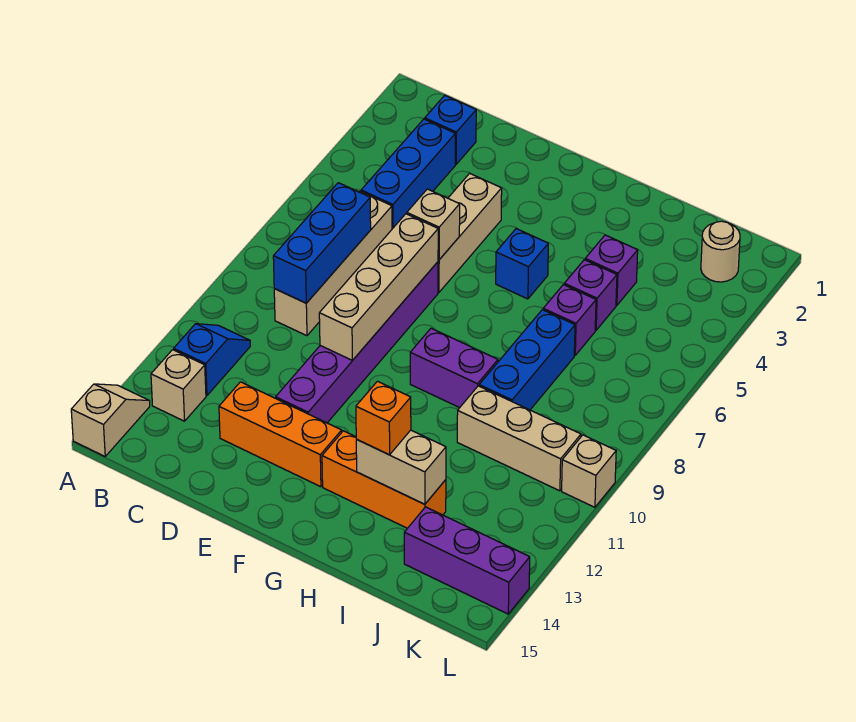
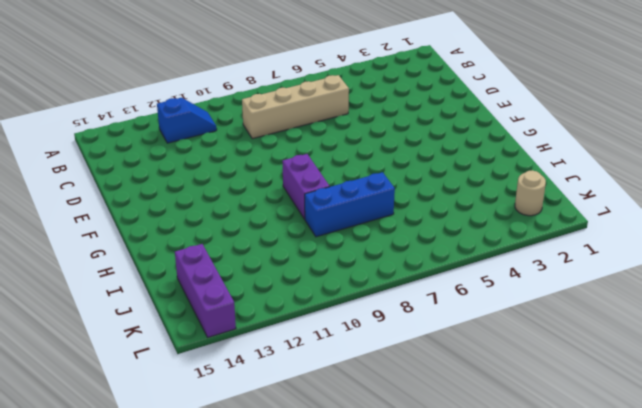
none -> tan slope A14:A15 level 1 top 15
none -> tan brick B13 level 1
none -> blue brick C2 level 1

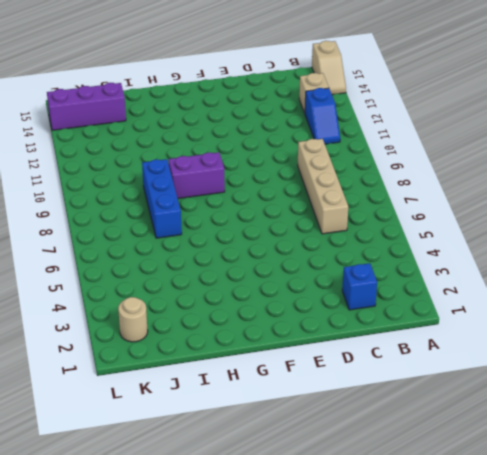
none -> blue brick C3:C5 level 1
none -> orange brick D13:F13 level 1
none -> tan brick E4:E6 level 1

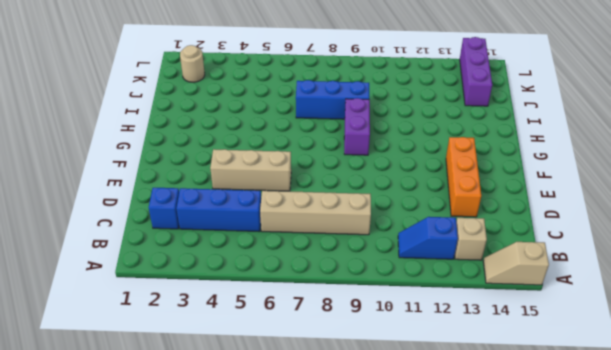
none -> purple brick E7:E12 level 1
none -> blue brick G5 level 1
none -> orange brick G13:I13 level 1

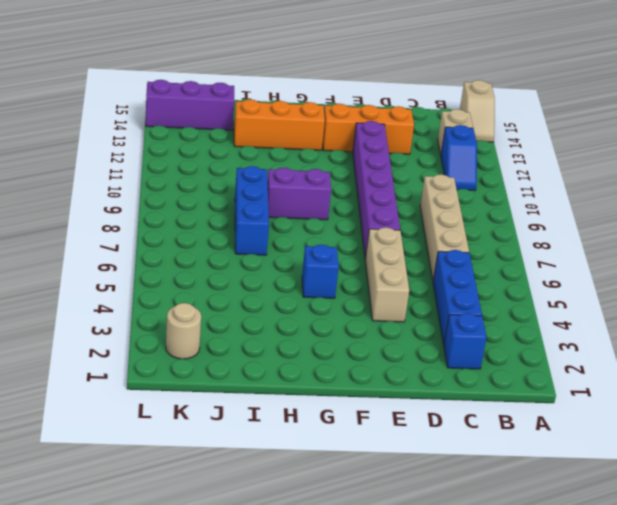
none -> purple brick I4 level 1
none -> purple brick I5 level 1
none -> purple brick I6 level 1

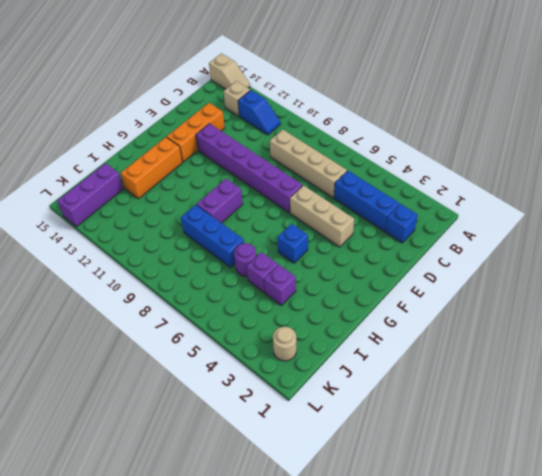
purple round brick I6 level 1 -> purple brick I6 level 1
none -> tan brick I10:K10 level 1
none -> tan brick L10 level 1
none -> blue brick C7:C9 level 2

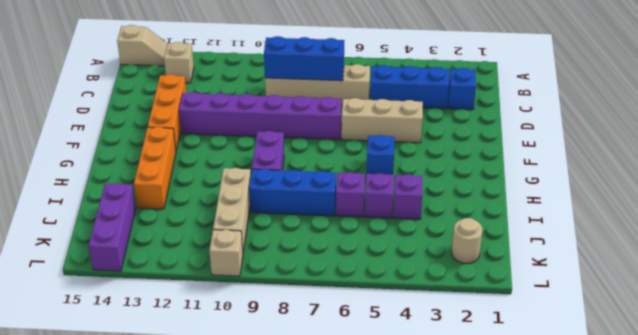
none -> blue slope B11:B12 level 1 top 12
none -> tan brick E6 level 2
none -> tan brick E7:E10 level 2

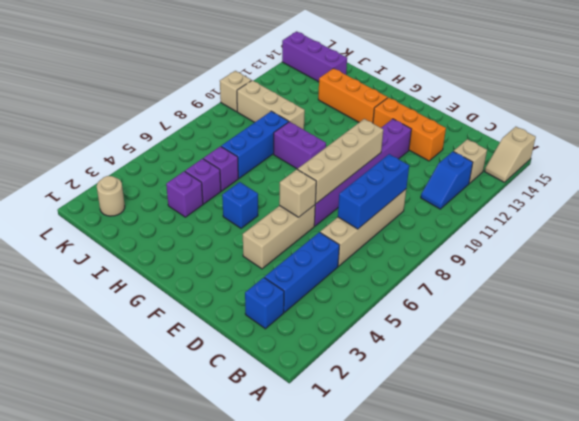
none -> tan brick H13:I13 level 2
none -> orange brick H13 level 3

